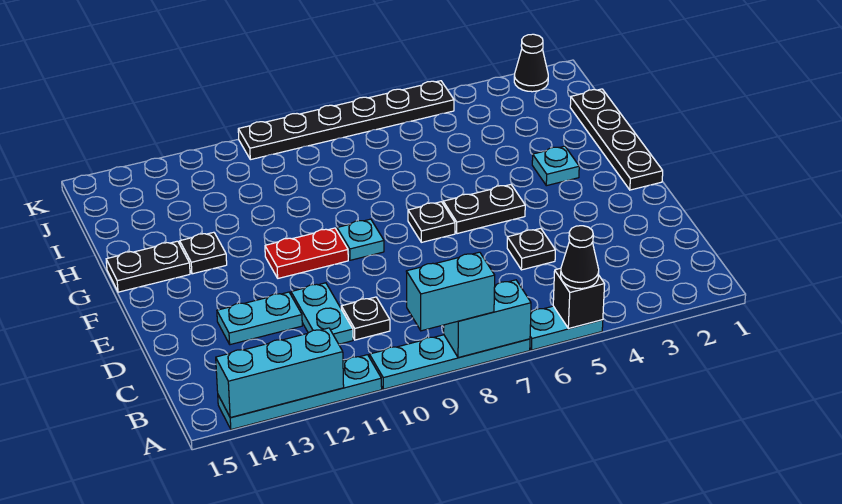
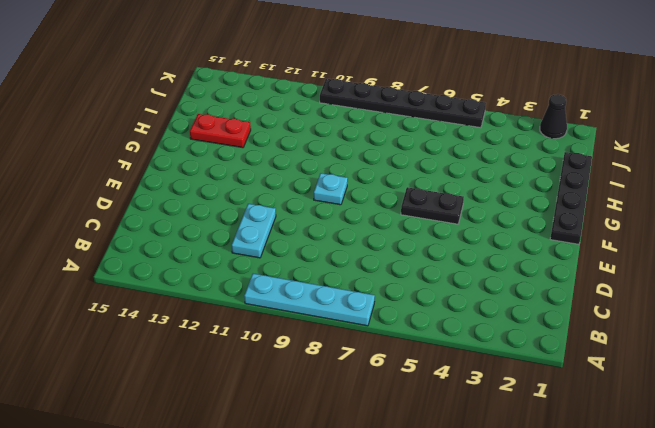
red plate H13:H14 level 1 -> red plate F10:F11 level 1
none -> cyan plate A5:A6 level 1
none -> cyan plate A11:A14 level 1
none -> black plate C10 level 1

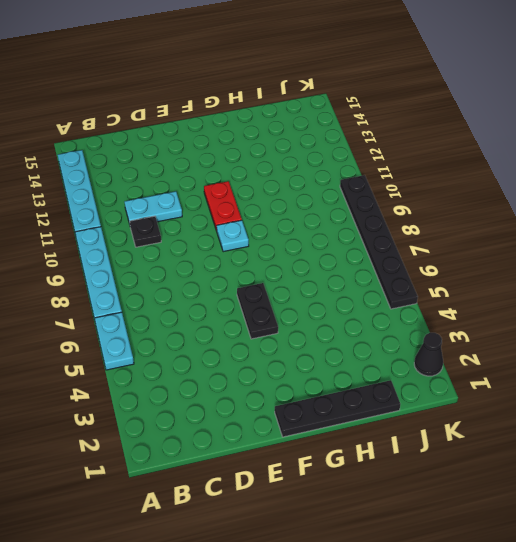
none -> black plate D5 level 1
none -> cyan plate D12:D13 level 1
none -> black plate F7 level 1

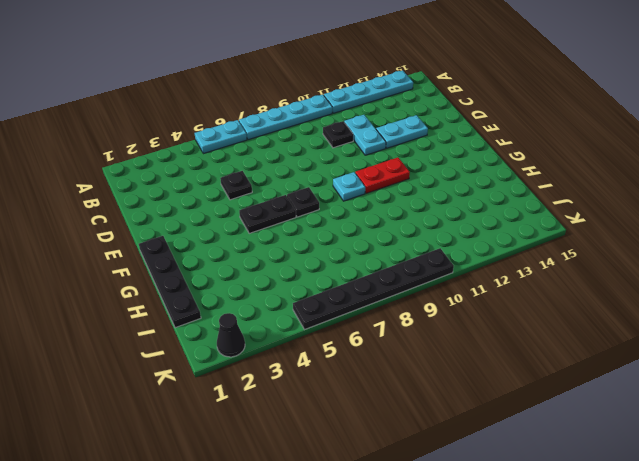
none -> cyan plate G3 level 1
none -> black plate G13 level 1
none -> black plate G14:G15 level 1

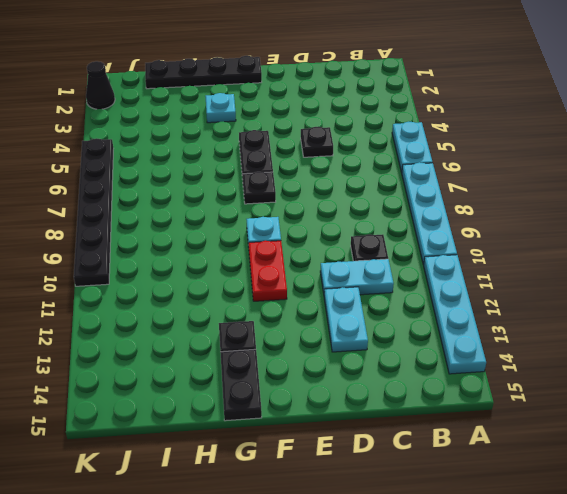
none -> black brick A5 level 2
none -> cyan brick A7:A8 level 2
none -> cyan brick A12:A14 level 2

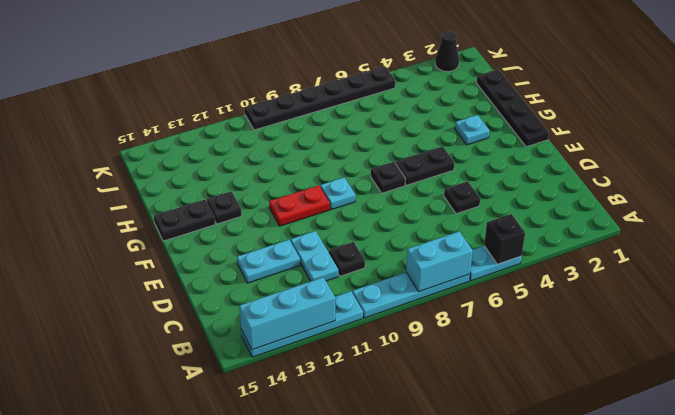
none -> black cone A5 level 3
none -> cyan brick A8:A9 level 3

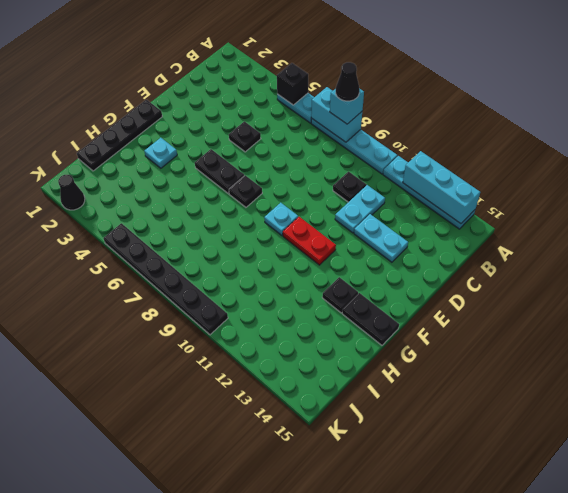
cyan brick A8 level 3 -> cyan brick A8:A9 level 3
black cone A8 level 4 -> black cone A5 level 3

